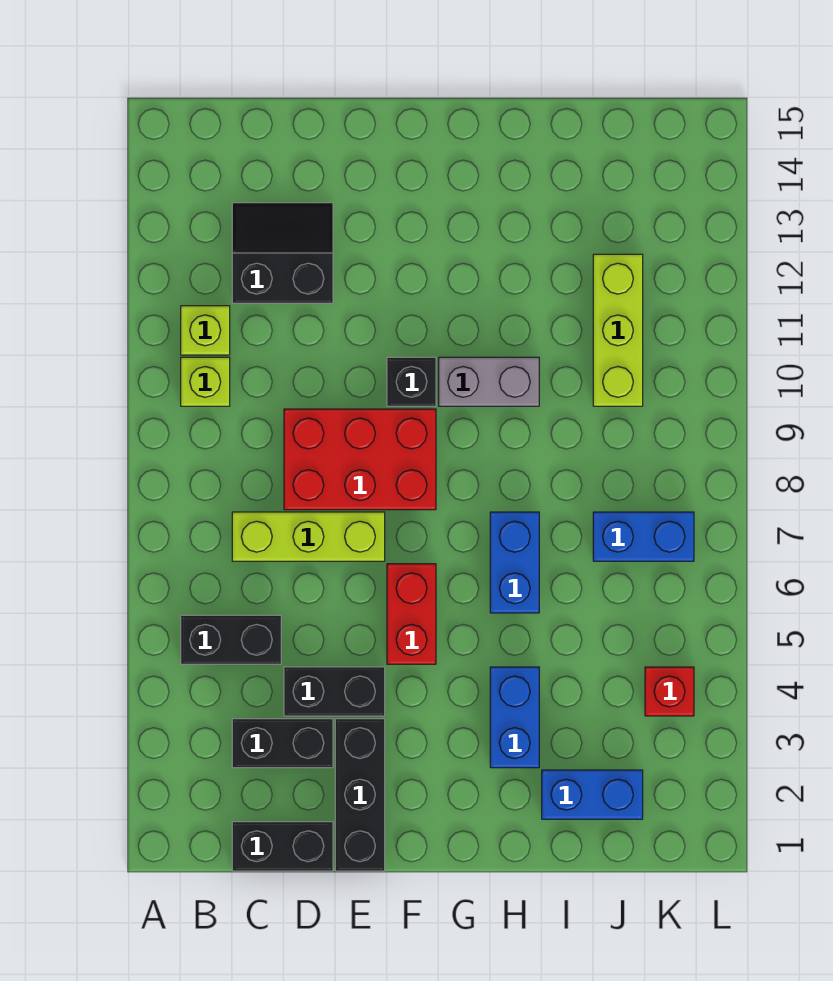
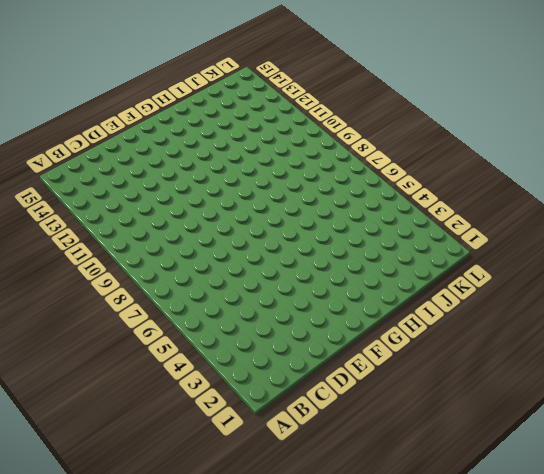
none -> black brick B5:C5 level 1
none -> lime brick B10 level 1
none -> lime brick B11 level 1

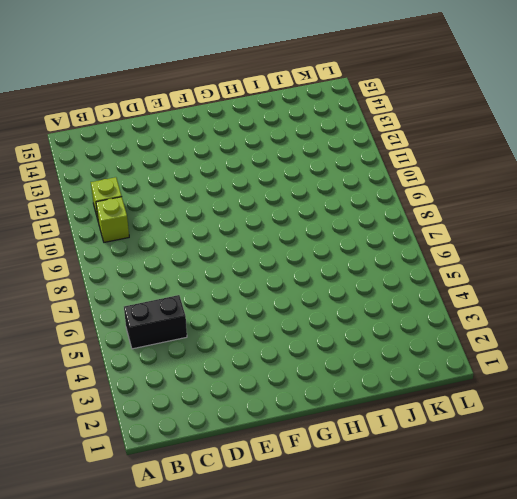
none -> black brick C1:D1 level 1
none -> black brick C3:D3 level 1
none -> lime brick C7:E7 level 1

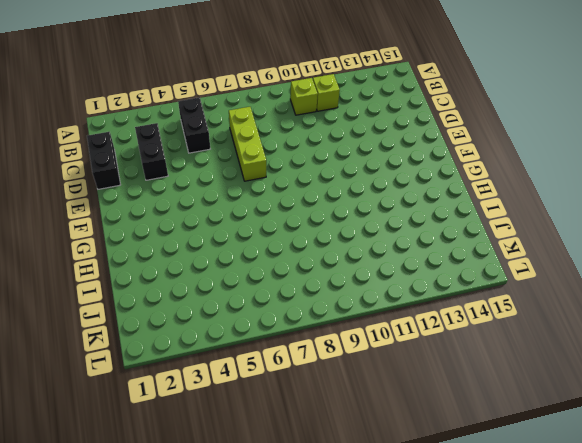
none -> black slope C12:D13 level 1 top 12
none -> black brick D4:E4 level 1
none -> red brick D8:F9 level 1

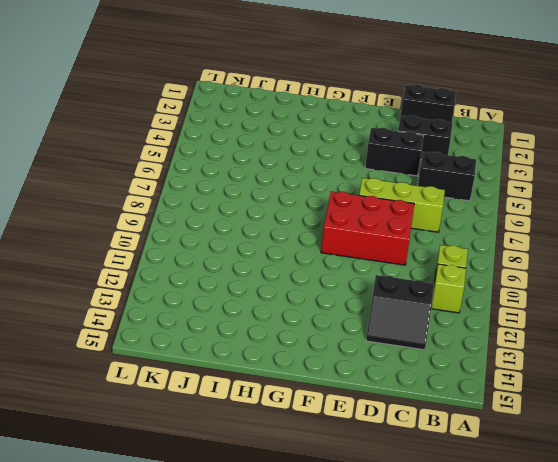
none -> black brick E1:E3 level 1
none -> red brick F5:F6 level 1
none -> black brick F10 level 1

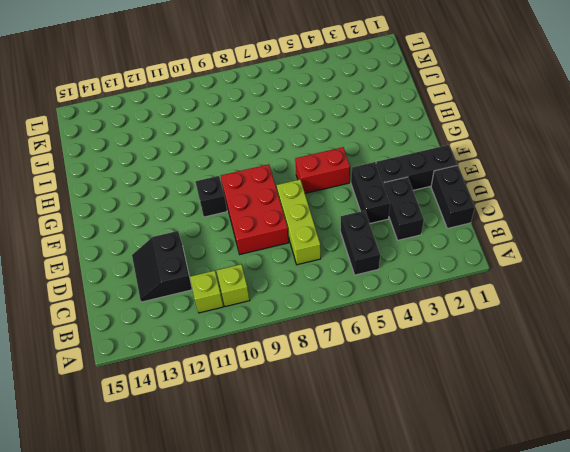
none -> grey brick G10:H10 level 1
none -> blue brick H3:H4 level 1
none -> blue brick H6:H7 level 1

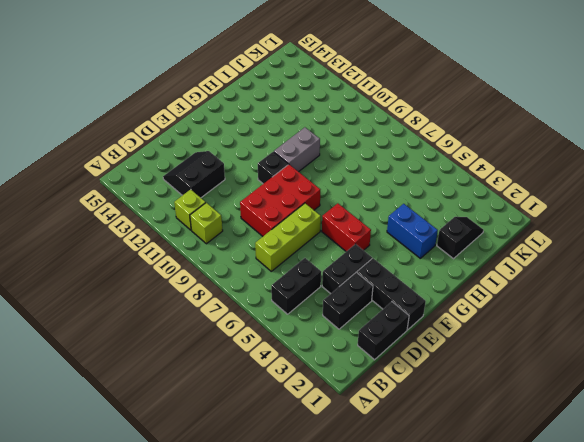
black slope I2:J2 level 1 top I -> blue brick I2:J2 level 1
none -> blue brick H6:H7 level 1
none -> blue brick J7:K7 level 1
none -> lime brick J10:J12 level 1

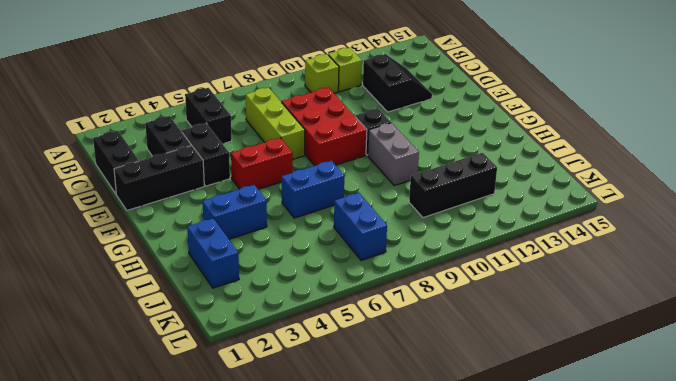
black brick J10:J12 level 1 -> lime brick J10:J12 level 1
none -> red brick K4 level 1

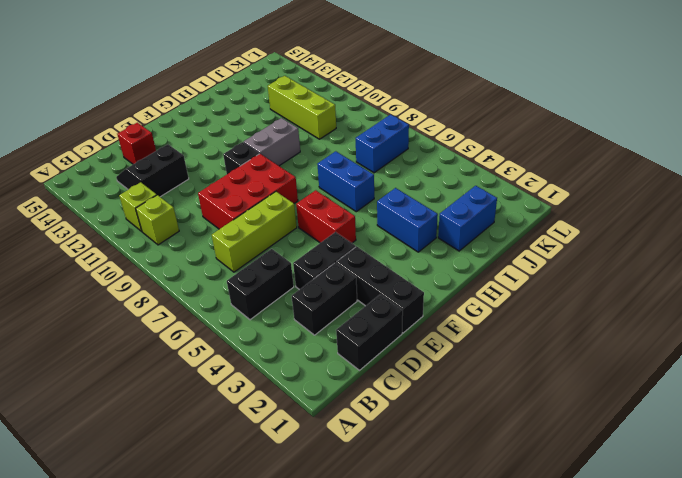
red brick D14 level 1 -> red brick K4 level 1

